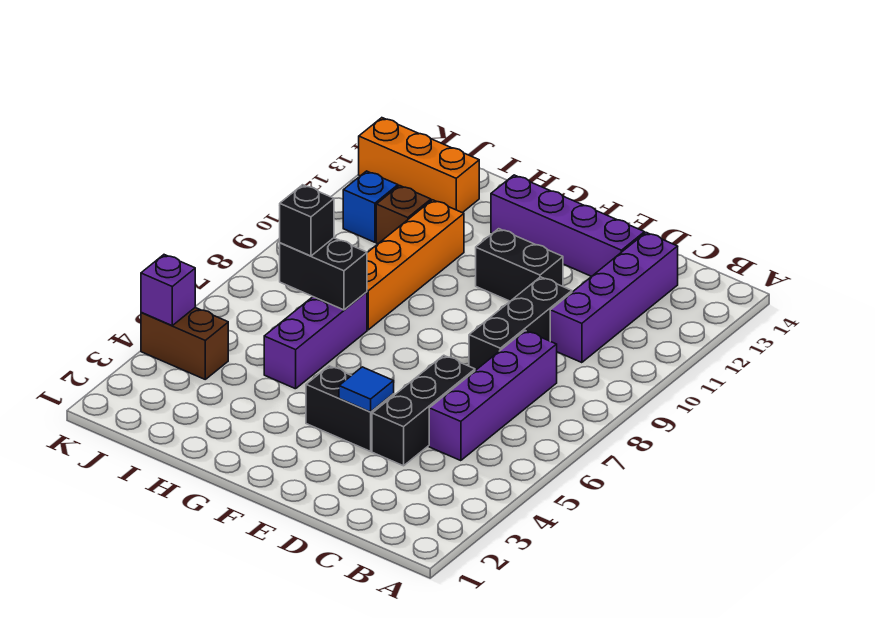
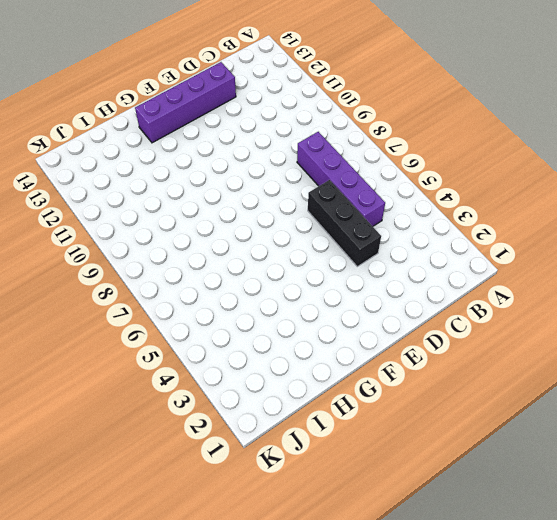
none -> purple brick C10:C13 level 1
none -> black brick D8:D10 level 1
none -> black brick E4:F4 level 1

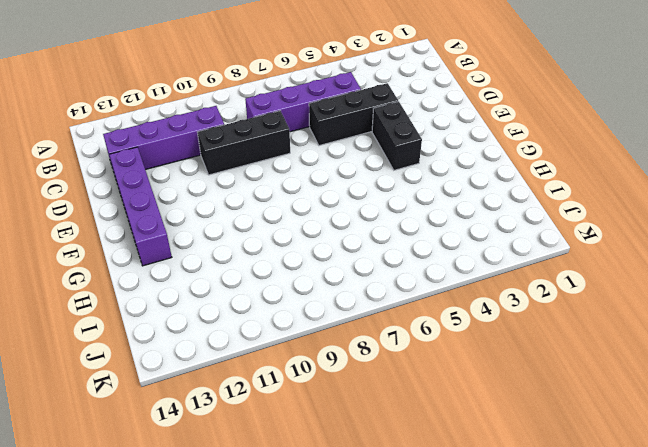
none -> black brick E11:F11 level 1
none -> purple brick H5:H7 level 1
none -> orange brick H8:H11 level 1

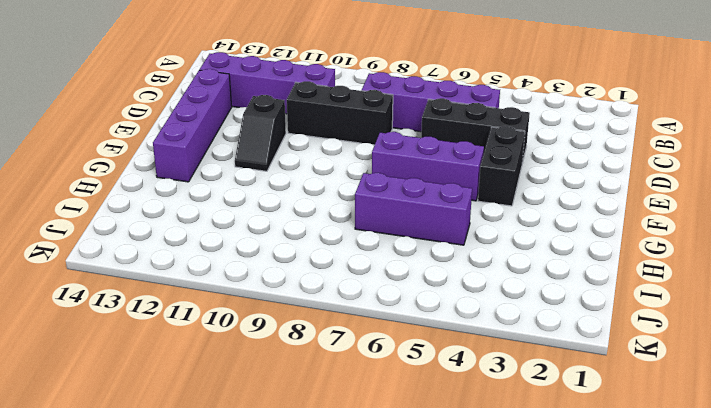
black slope E11:F11 level 1 top E -> black brick E11:F11 level 1
purple brick F5:F7 level 1 -> none
none -> orange brick H8:H11 level 1
none -> brown brick I11 level 1
none -> orange brick I13:K13 level 1

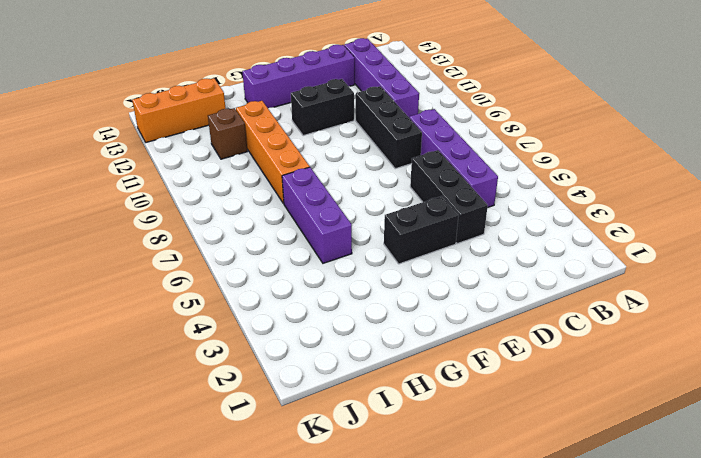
none -> brown brick J4:K4 level 1
none -> blue brick J11 level 1
none -> blue tile E4 level 2

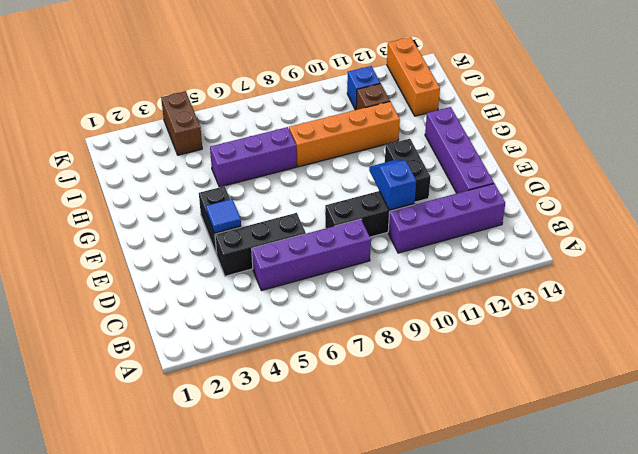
blue slope D10:E10 level 2 top D -> none
none -> black brick H7:I7 level 2
none -> purple brick K4 level 2
none -> black brick I7 level 3

